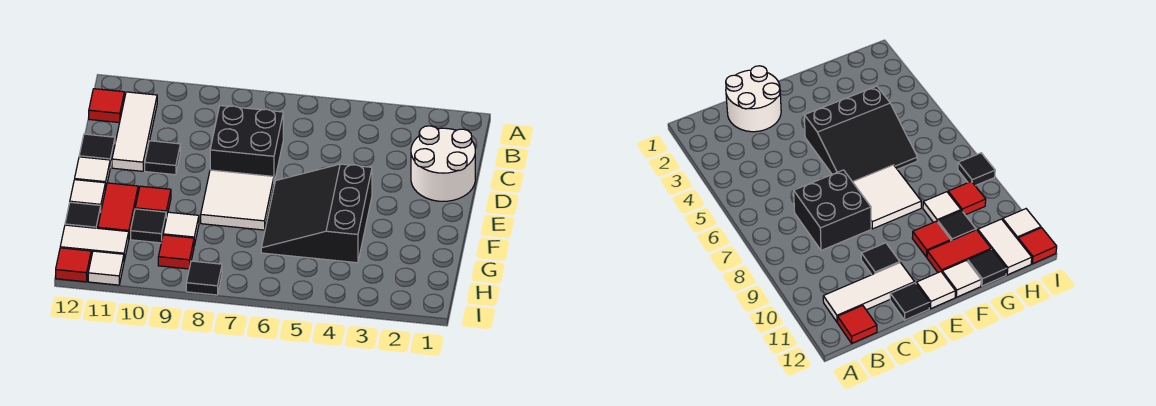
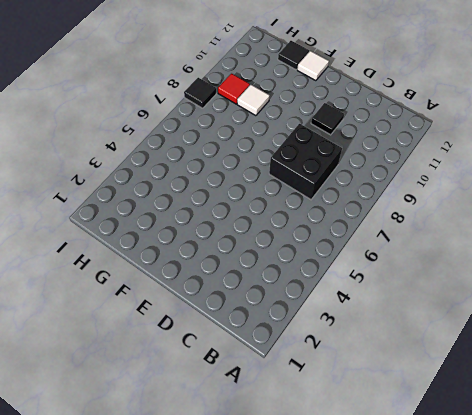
none -> white tile B11:D11 level 1
none -> red tile B12 level 1
none -> white round brick C1:D2 level 1

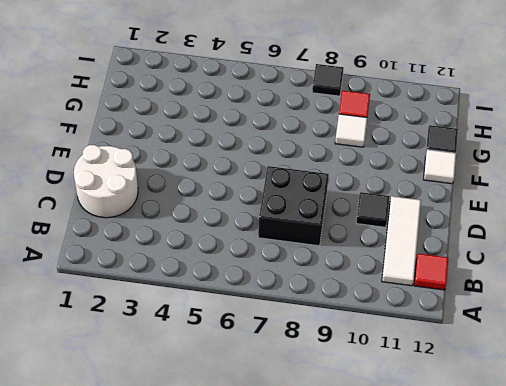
none -> black tile D12 level 1
none -> black slope E4:G6 level 1 top 4
none -> white tile E7:F8 level 1

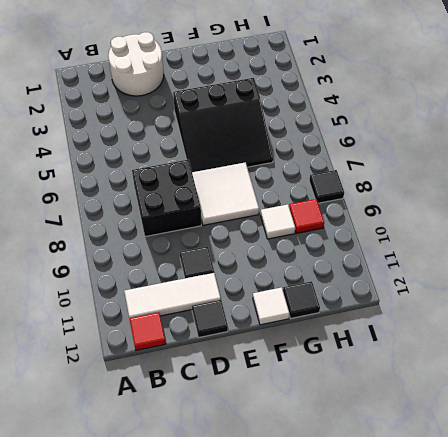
none -> white tile E12 level 1
none -> red tile F10 level 1
none -> red tile F11:G11 level 1

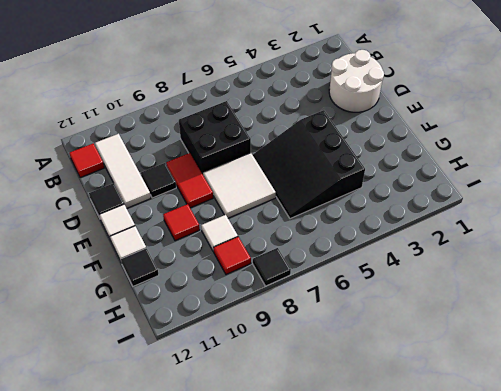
red tile D9:E9 level 1 -> red tile F11:G11 level 1
none -> black tile G10 level 1
none -> white tile H11:H12 level 1
none -> white tile I11 level 1

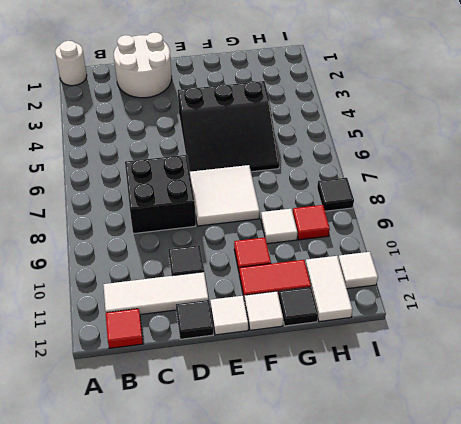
white round brick A1 level 1 -> none
none -> black tile G10 level 1
none -> red tile I12 level 1

